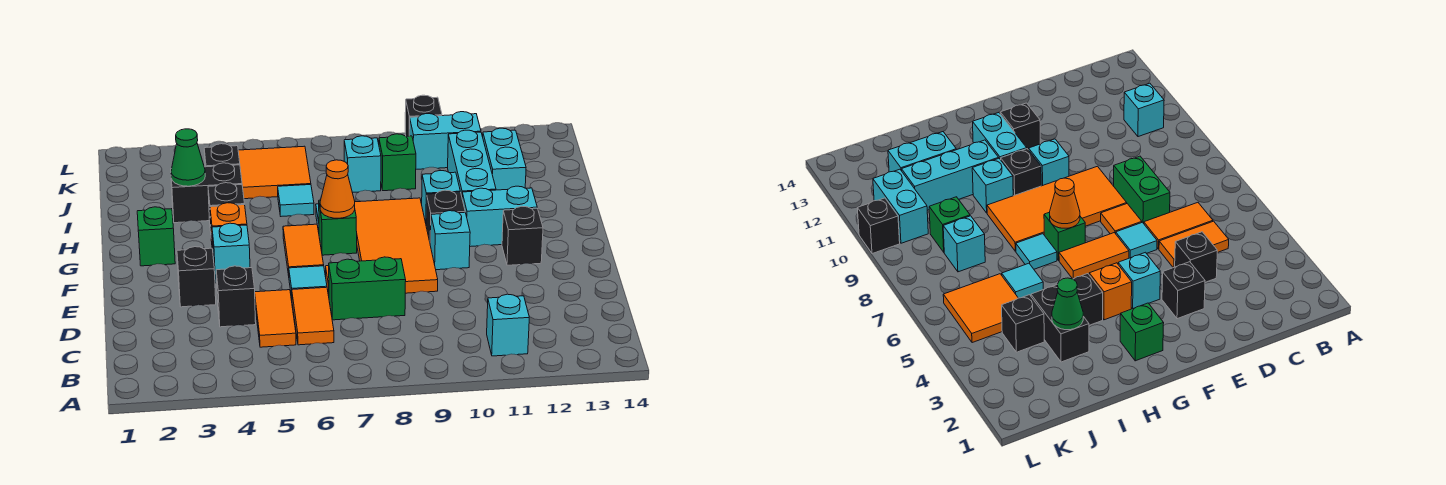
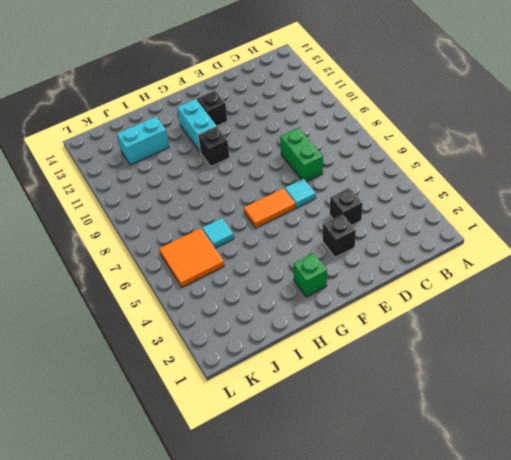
none -> cyan brick B11 level 1
none -> orange tile C5:D5 level 1
none -> orange tile C6:D6 level 1
none -> orange tile E7 level 1

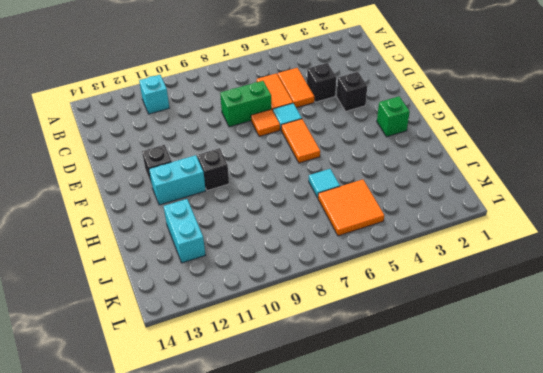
none -> orange tile E8:H9 level 1
none -> cyan brick F4 level 1
none -> cyan brick F10 level 1
none -> orange brick G4 level 1

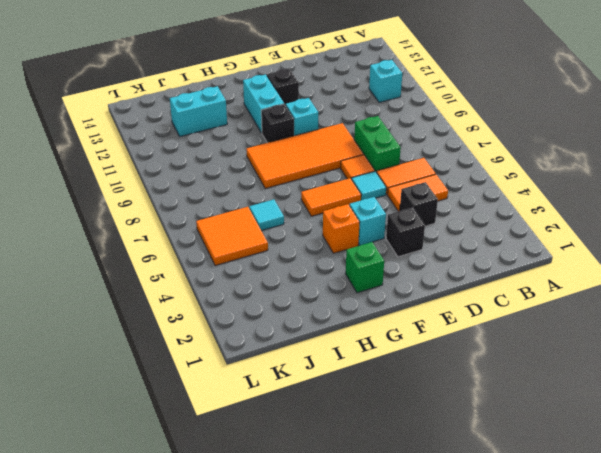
none -> green brick G7 level 1
none -> black brick H4 level 1
none -> cyan tile H7 level 1
none -> cyan brick H10 level 1

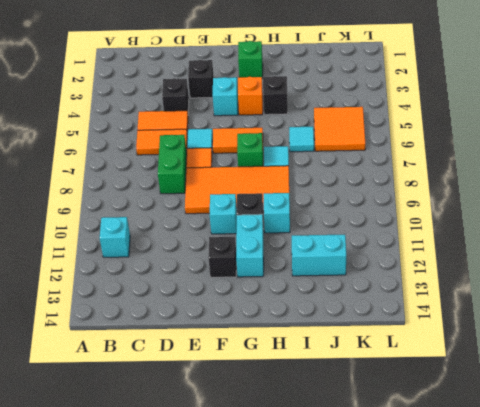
none -> cyan brick H11:J11 level 1
none -> black brick I3:I4 level 1
none -> black brick J4 level 1
none -> cyan brick J8 level 1

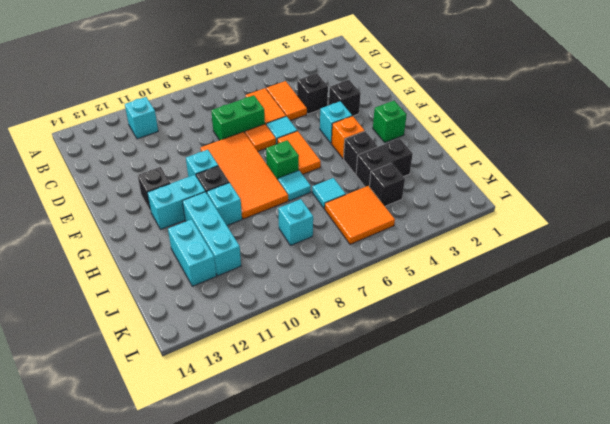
none -> green brick J9 level 1
none -> cyan brick K10:K11 level 1
none -> black brick L10 level 1
none -> orange cone G7 level 2

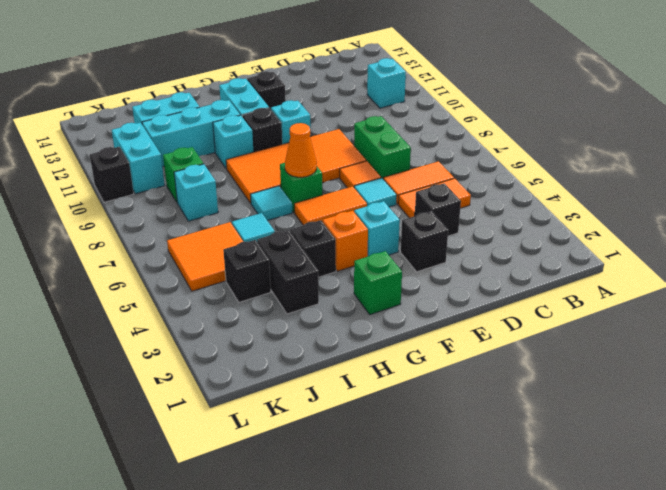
none -> green cone I3 level 2

